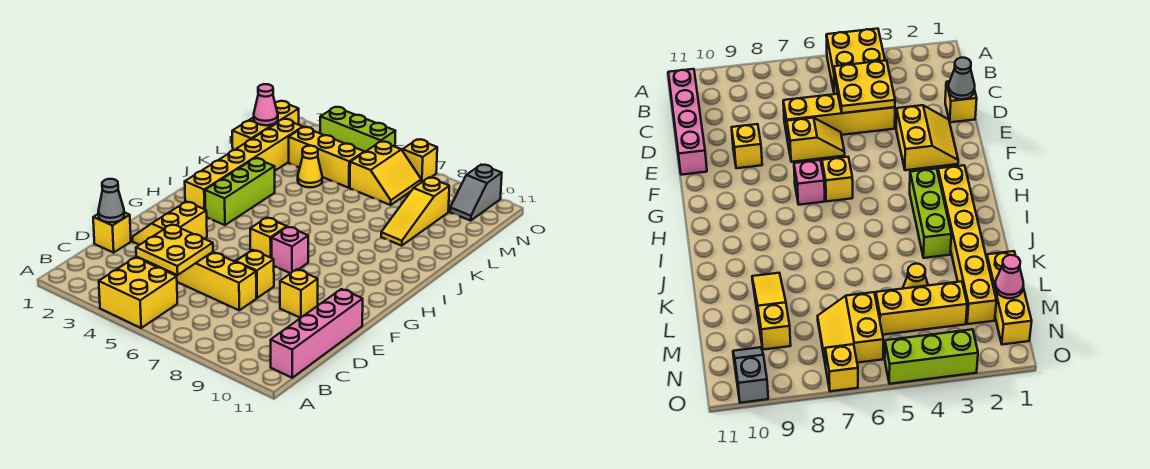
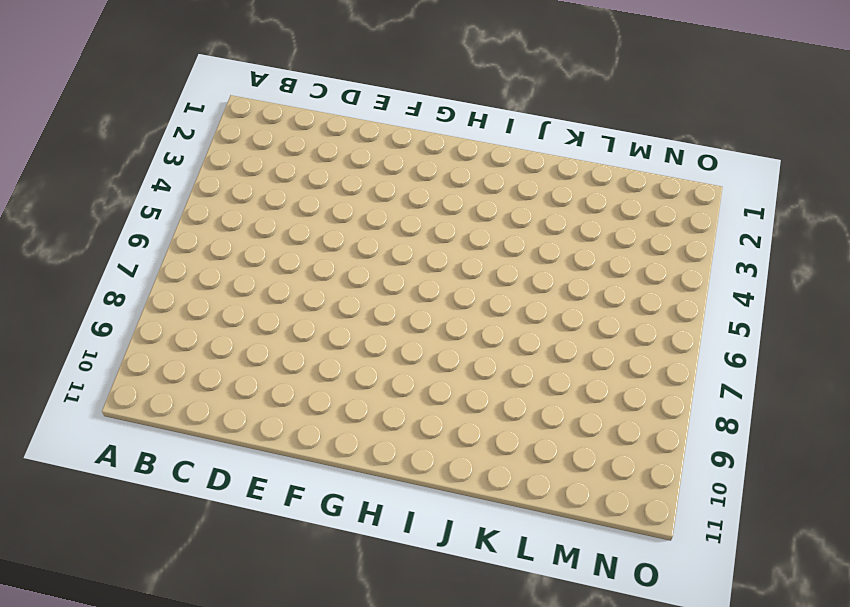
none -> yellow brick A4:B5 level 1
none -> pink brick B11:E11 level 1
none -> yellow brick D1 level 1

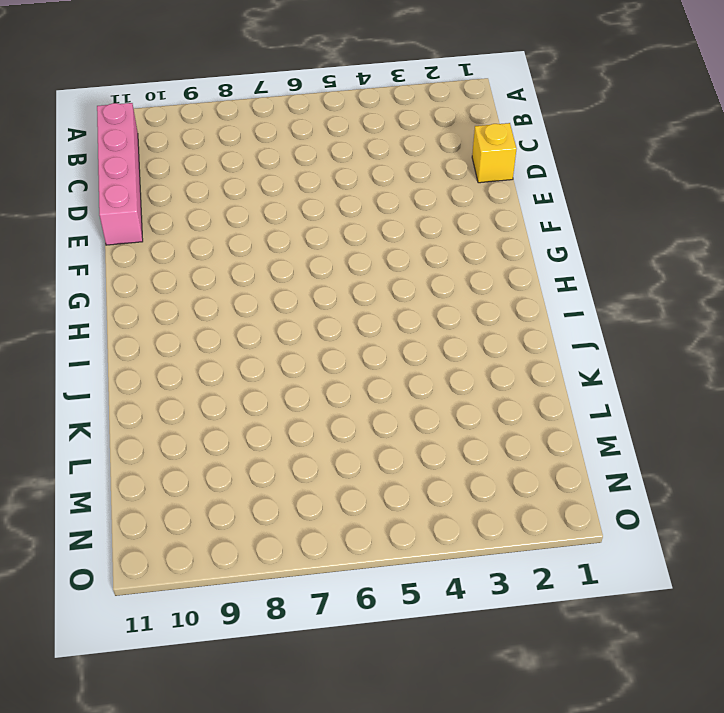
none -> yellow brick A4:B5 level 1
none -> yellow brick D4:D7 level 1
none -> yellow slope E2:F3 level 1 top 3

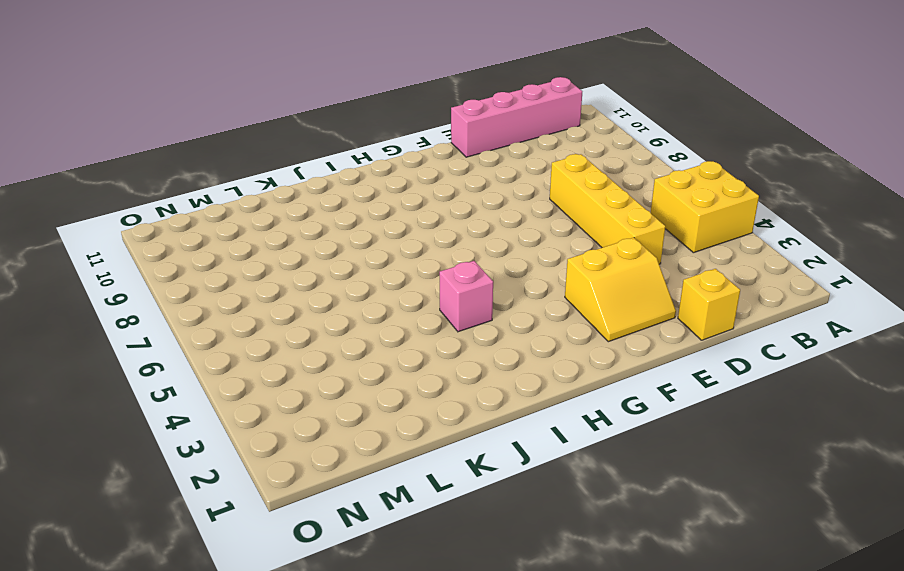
pink brick I4 level 1 -> pink brick G7 level 1
none -> yellow slope E6:E7 level 1 top 7
none -> yellow brick E9 level 1
none -> yellow brick G6 level 1

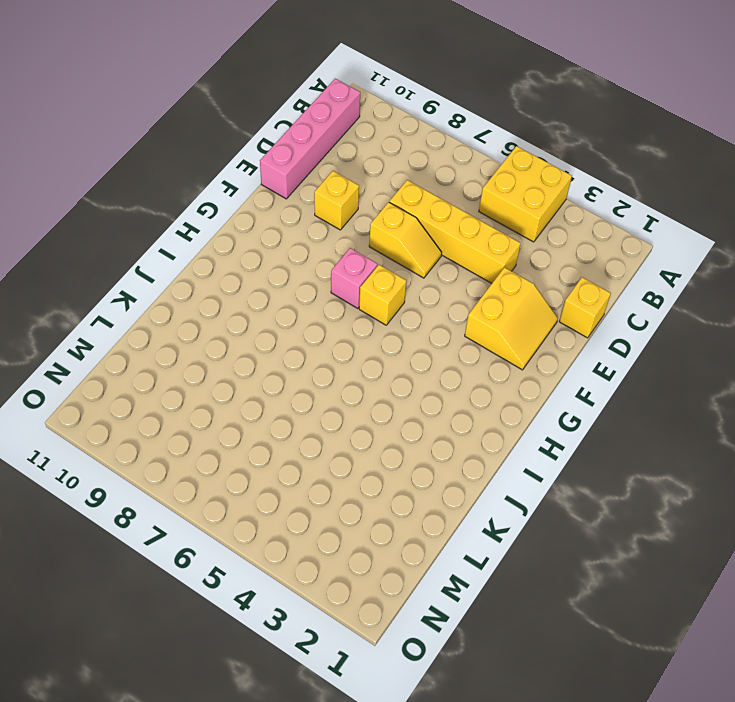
none -> yellow brick H2:M2 level 1
none -> lime brick H3:J3 level 1
none -> yellow slope K9:M9 level 1 top M

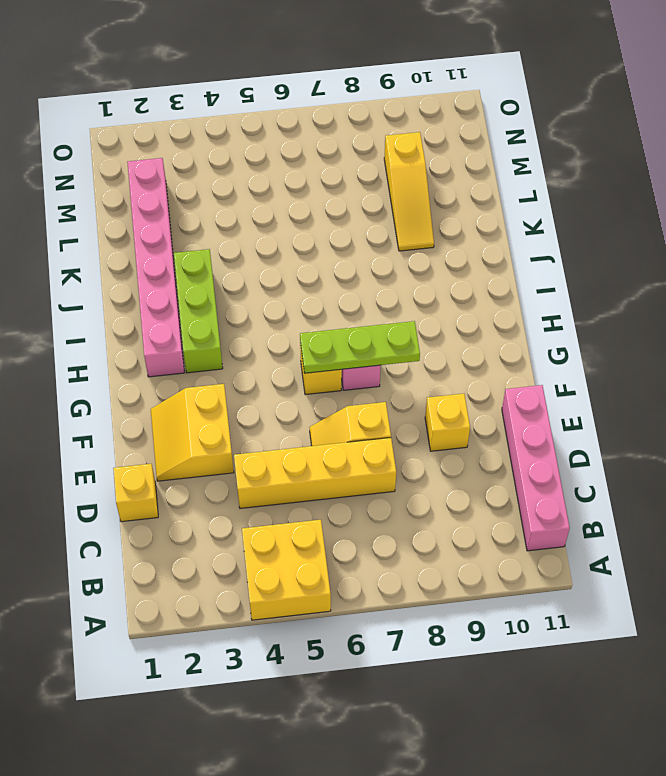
lime plate G6:G8 level 2 -> none
pink brick H2:M2 level 1 -> yellow brick H2:M2 level 1
none -> yellow brick L1:N1 level 1
none -> yellow cone L4 level 1
none -> yellow brick M3:M5 level 1

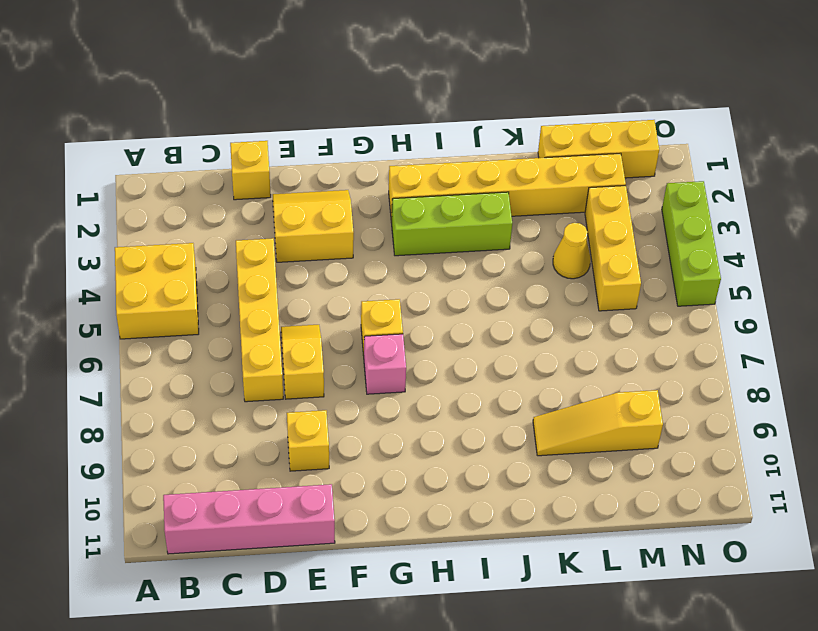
none -> yellow slope M6:N7 level 1 top 6
none -> grey slope N10:O10 level 1 top O
none -> yellow brick O7 level 1

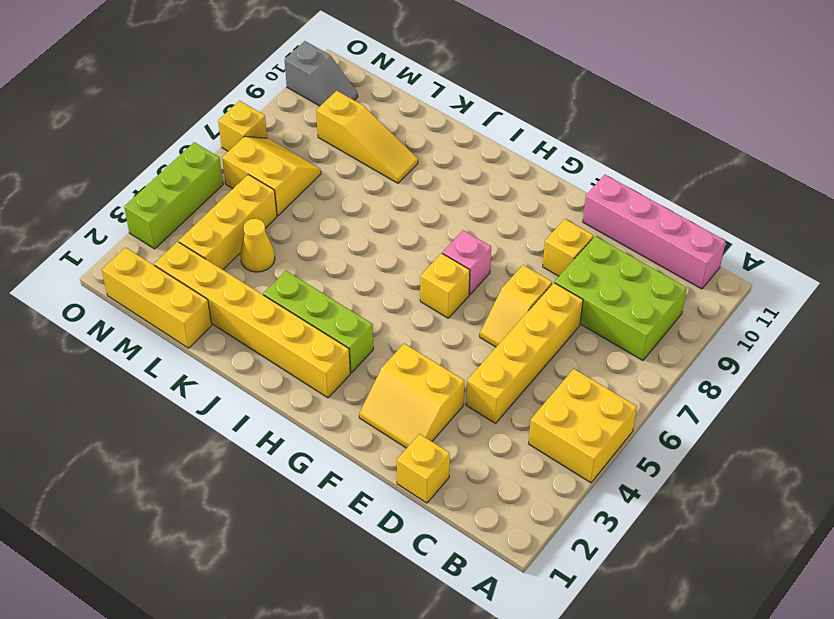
lime brick B8:D9 level 1 -> none
none -> yellow plate C4:D5 level 2
none -> grey cone D1 level 2
none -> pink cone M1 level 2

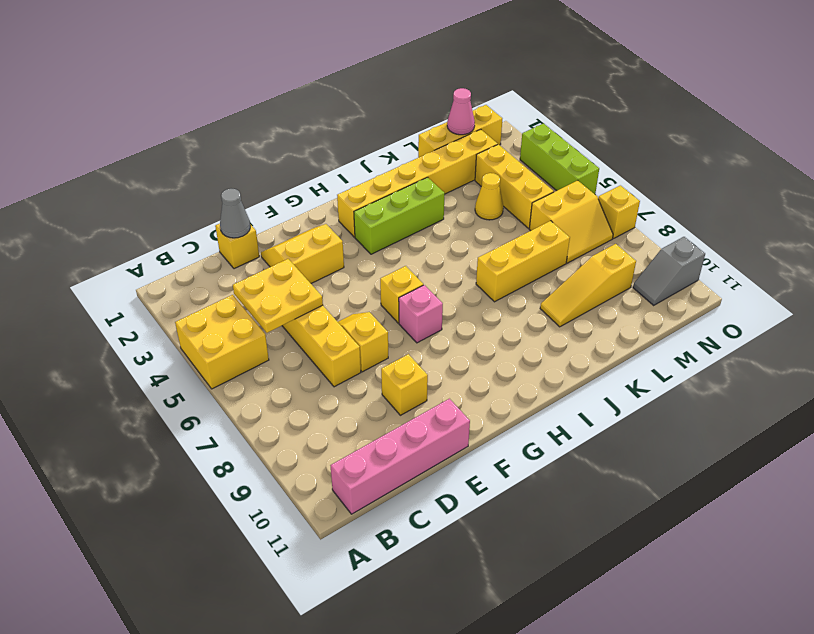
yellow brick J7:L7 level 1 -> none

